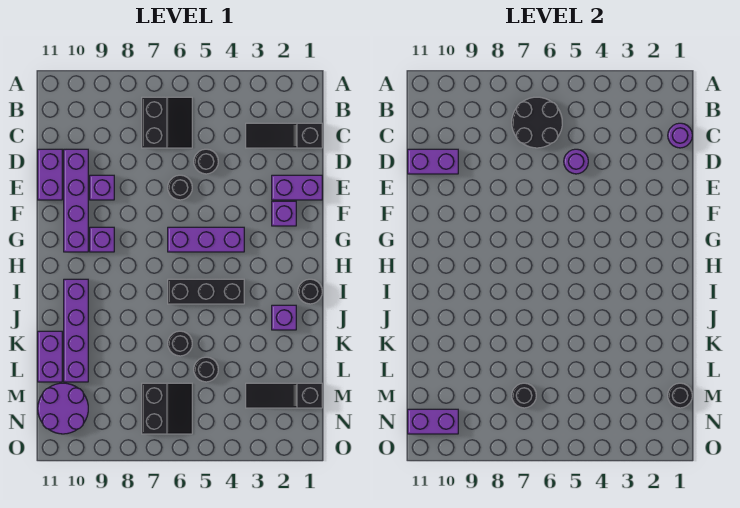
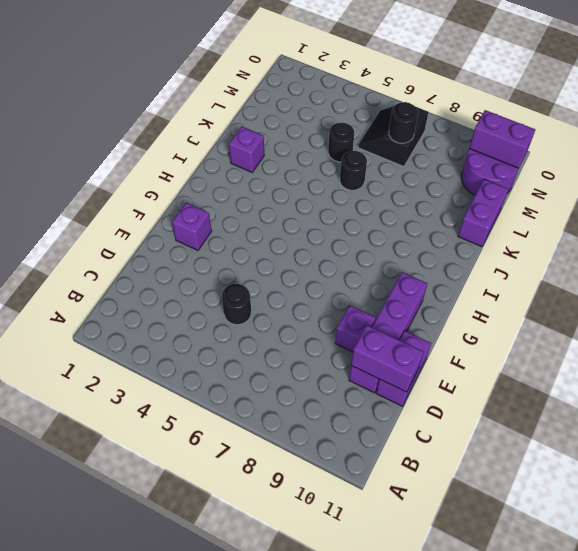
none -> black slope B6:C7 level 1 top 7
none -> black slope C1:C3 level 1 top 1
none -> purple brick E1:E2 level 1

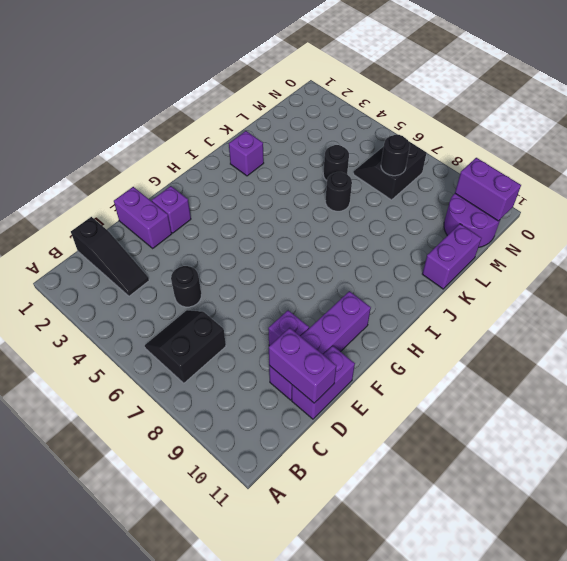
none -> black round brick E6 level 1
none -> purple brick G4:G6 level 1
none -> purple brick G9 level 1

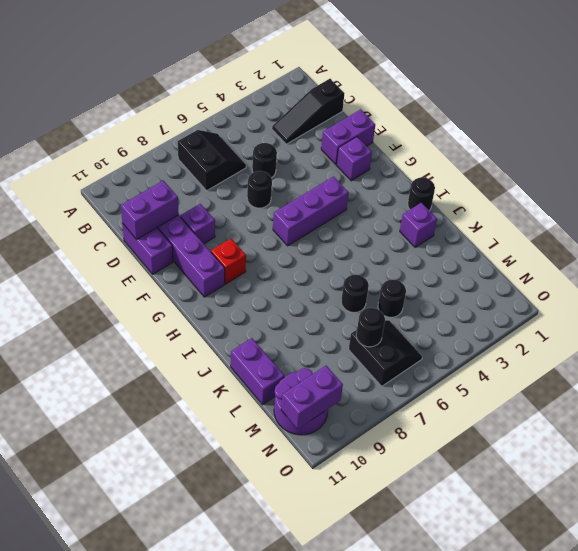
red brick G9 level 1 -> purple brick G9 level 1
none -> black brick I4:I6 level 1
none -> purple brick I10:L10 level 1
none -> black slope M1:M3 level 1 top 1

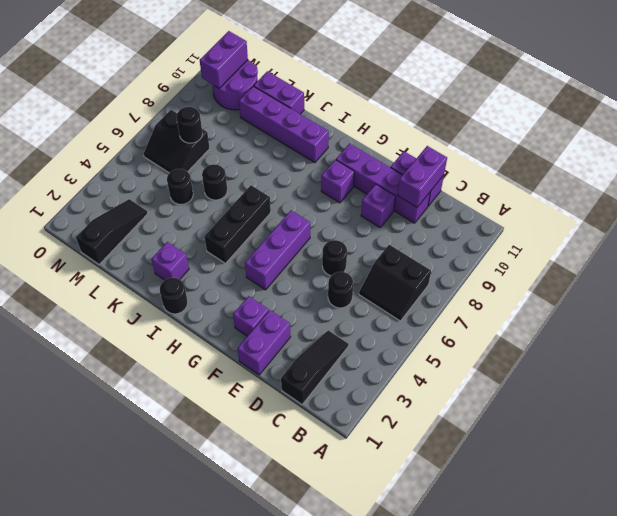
none -> black round brick B6:C7 level 2
none -> purple round brick C1 level 2
none -> purple round brick D5 level 2

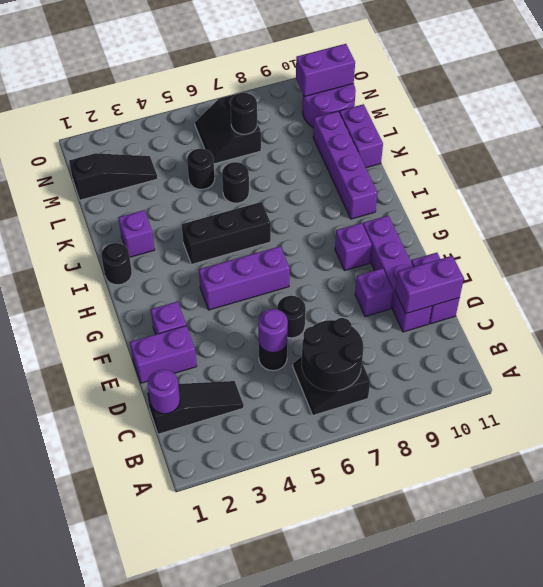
none -> black round brick M1 level 2

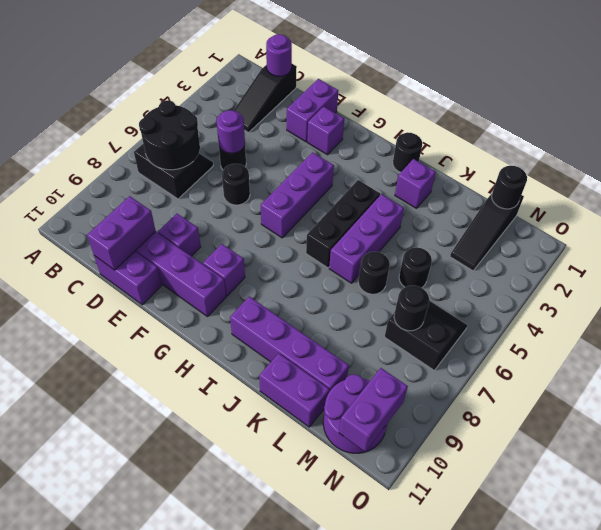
purple brick J4:J6 level 1 -> none

